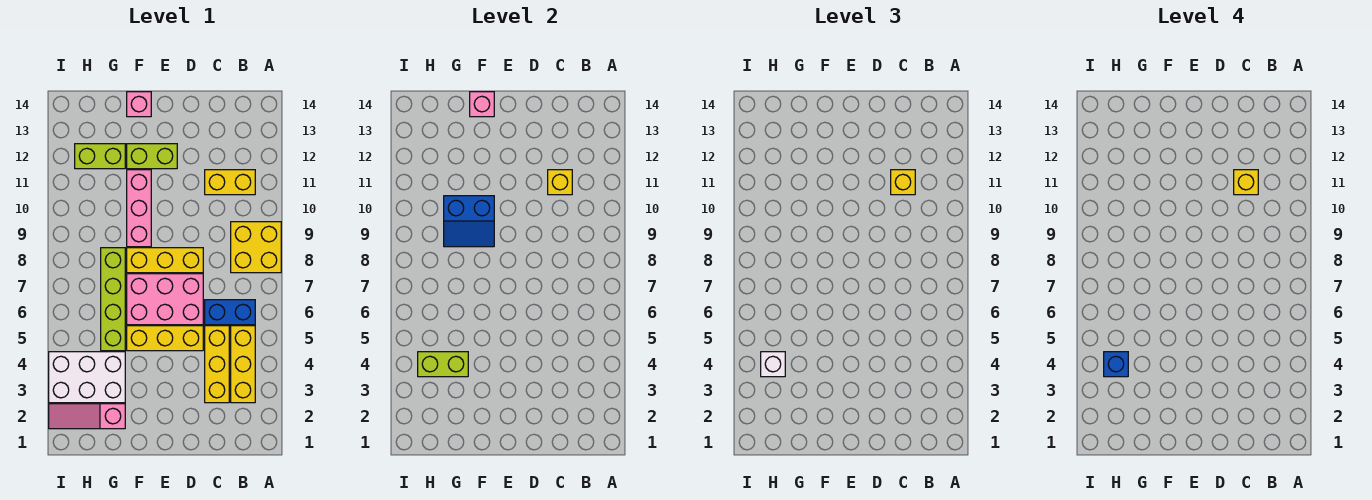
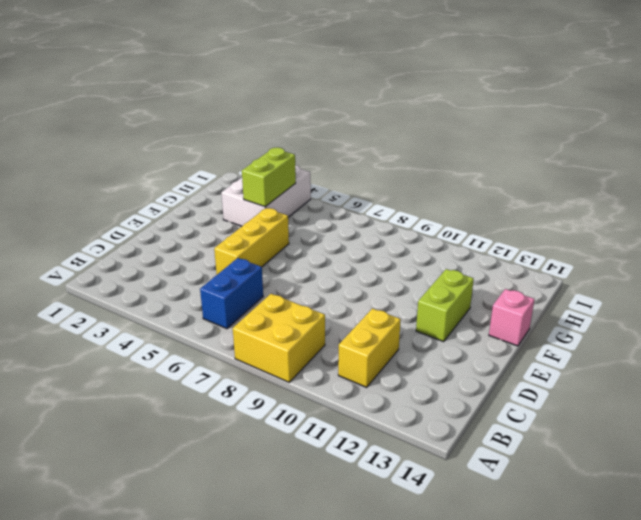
none -> yellow brick B3:B5 level 1
none -> yellow brick C3:C5 level 1
none -> pink brick D6:F7 level 1

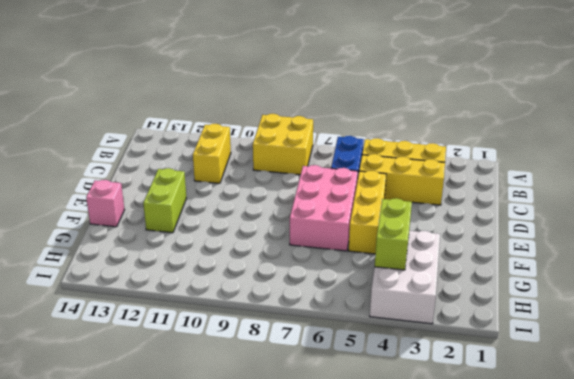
none -> yellow brick D8:F8 level 1
none -> pink brick F9:F11 level 1
none -> pink slope G2:I2 level 1 top G

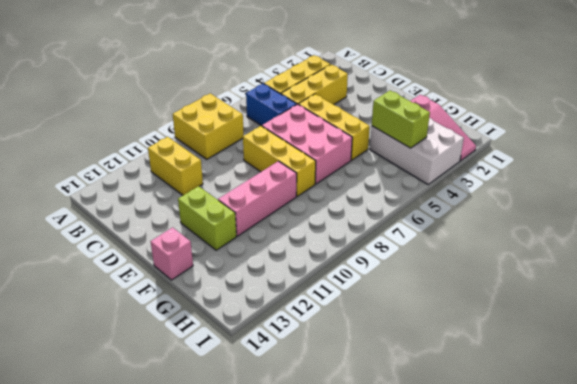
none -> lime brick G5:G8 level 1
none -> lime brick G12:H12 level 1
none -> yellow brick C11 level 2

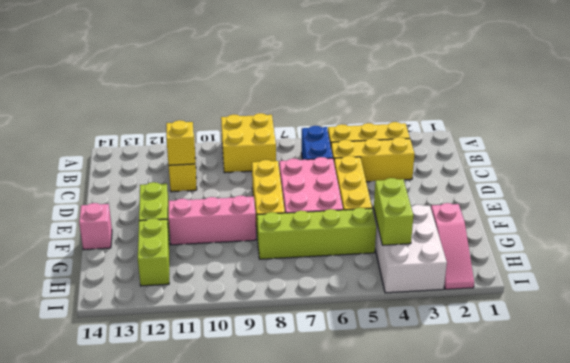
none -> blue slope F9:G10 level 2 top 10
none -> pink brick F14 level 2
none -> yellow brick C11 level 3

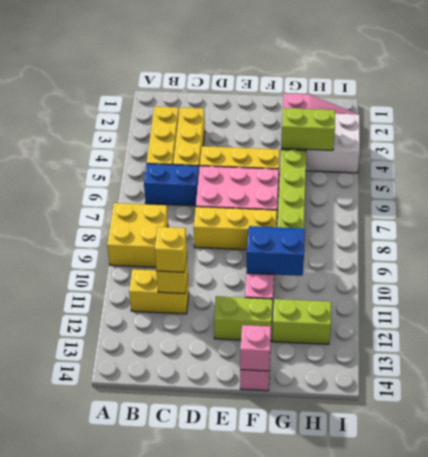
none -> white brick H4 level 3
none -> yellow brick C11 level 4
none -> blue brick H4 level 4

